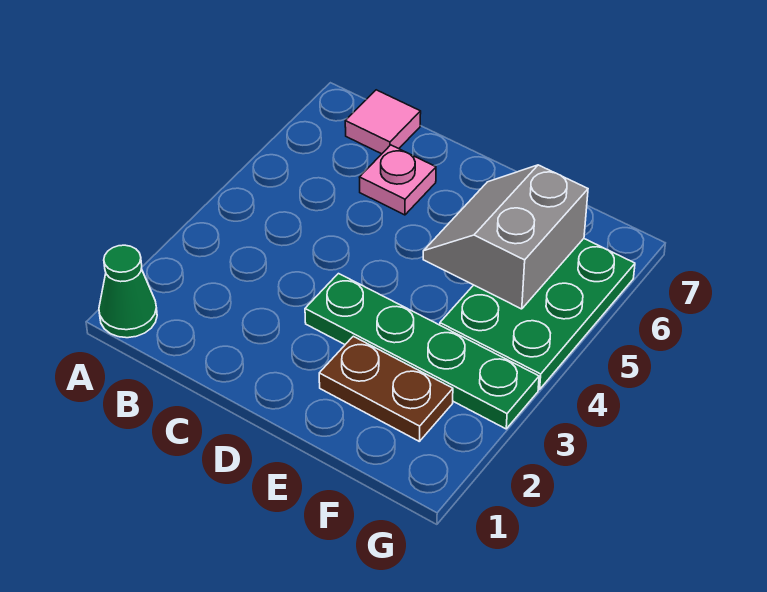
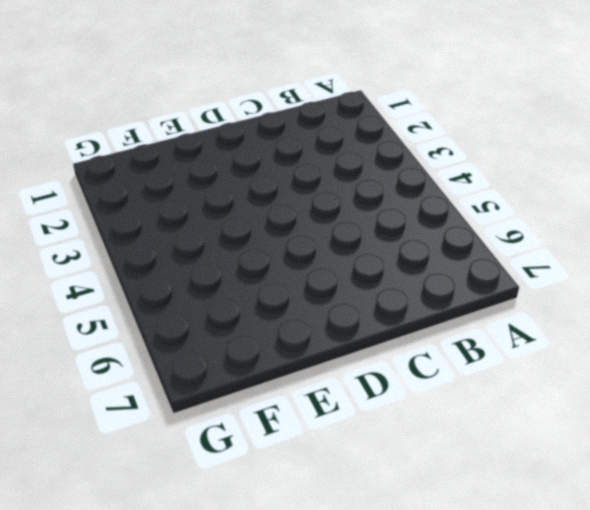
none -> green cone A1 level 1
none -> pink tile B7 level 1

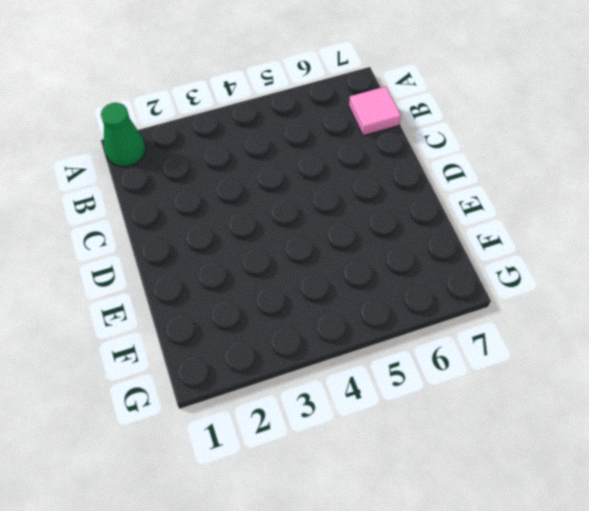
none -> pink plate C6 level 1
none -> green plate D3:G3 level 1

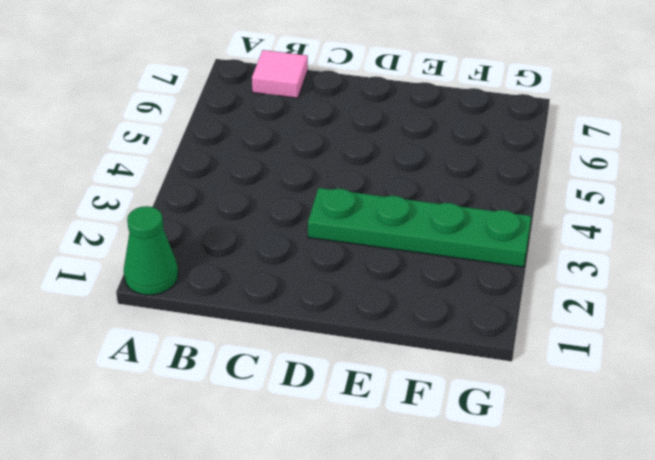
none -> pink plate C6 level 1
none -> brown plate E2:F2 level 1

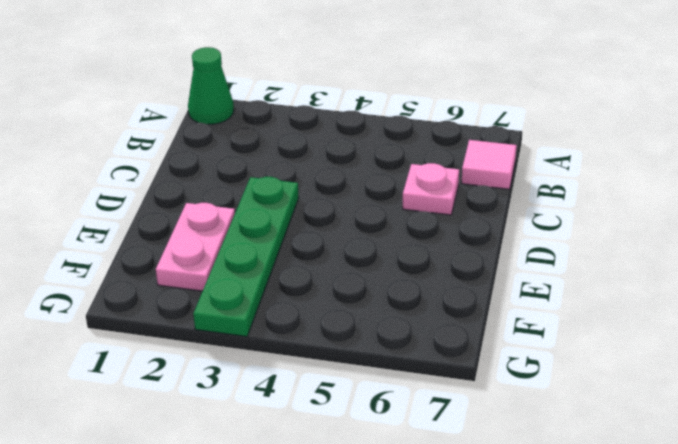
pink plate E2:F2 level 1 -> brown plate E2:F2 level 1
none -> green plate F4:G6 level 1
none -> grey slope E5:F6 level 2 top F

